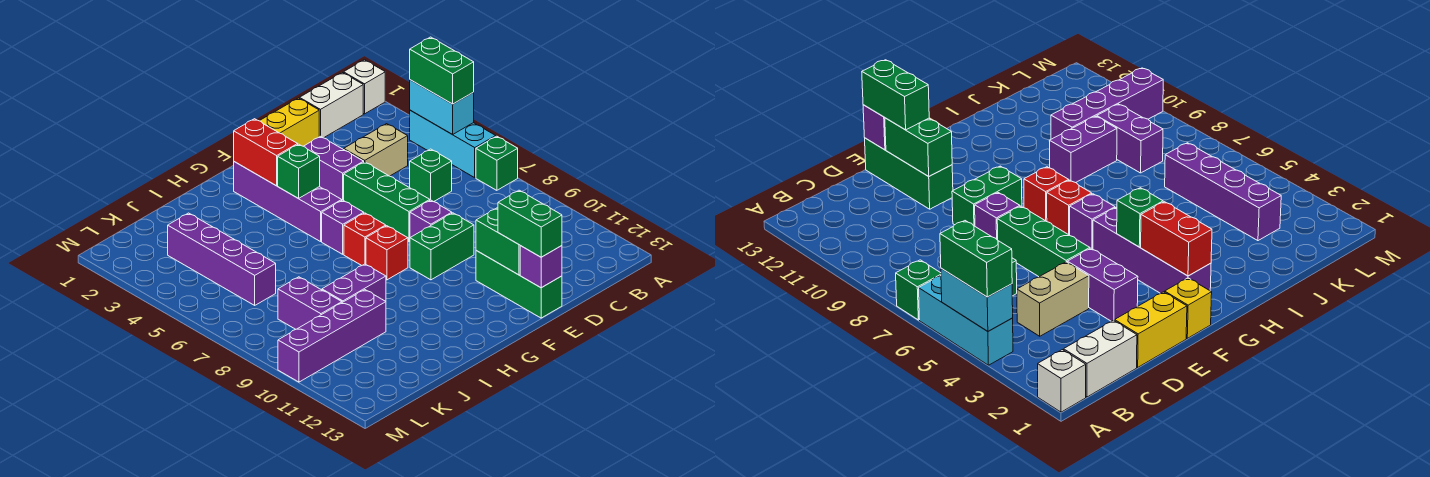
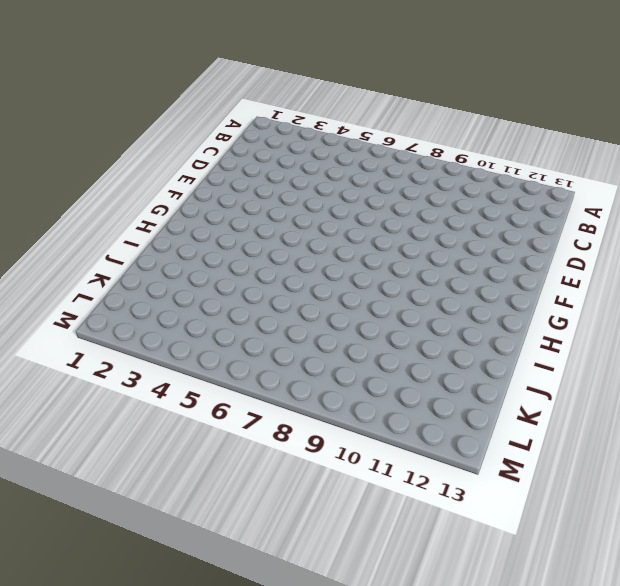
none -> white brick A1 level 1
none -> cyan brick A4:A6 level 1
none -> green brick A7 level 1

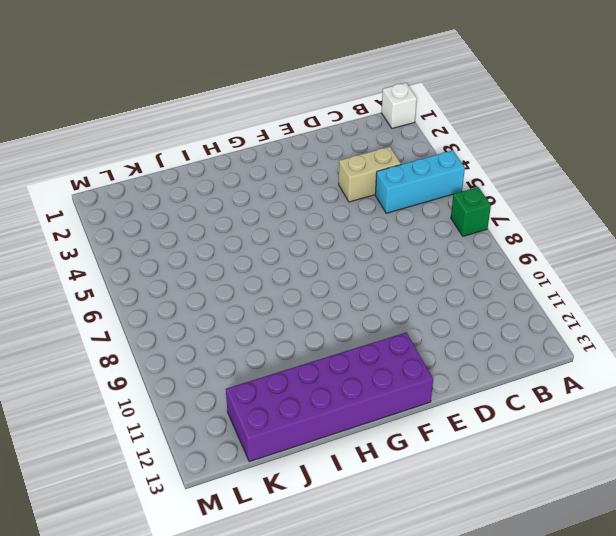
cyan brick A5:C5 level 1 -> cyan brick A4:A6 level 1
purple brick F12:K13 level 1 -> none
none -> white brick B1:C1 level 1
none -> green brick C6 level 1
none -> yellow brick D1:E1 level 1

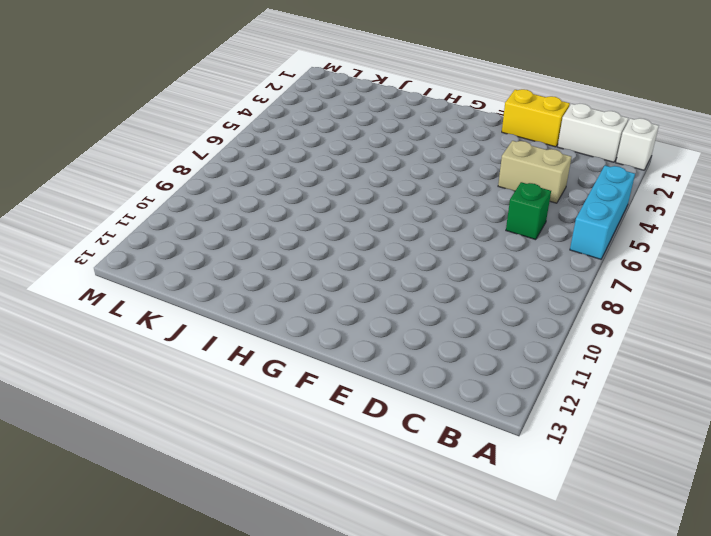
none -> green brick A7 level 1
none -> purple brick E3:E4 level 1
none -> green brick E5:E7 level 1

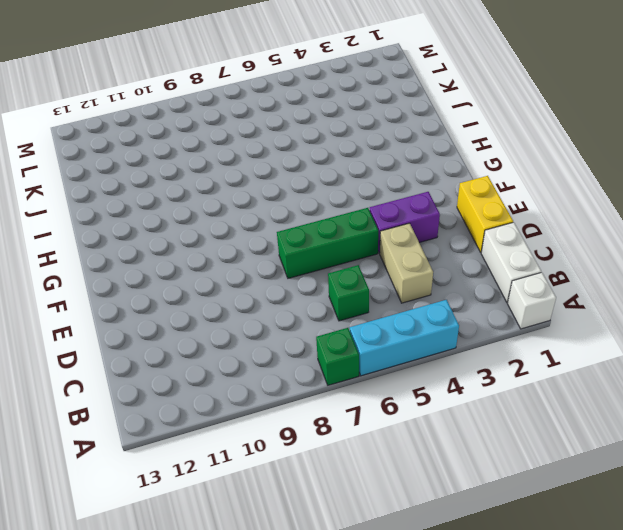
none -> purple brick E8 level 1
none -> green brick E9:F9 level 1
none -> green brick E11:E13 level 1

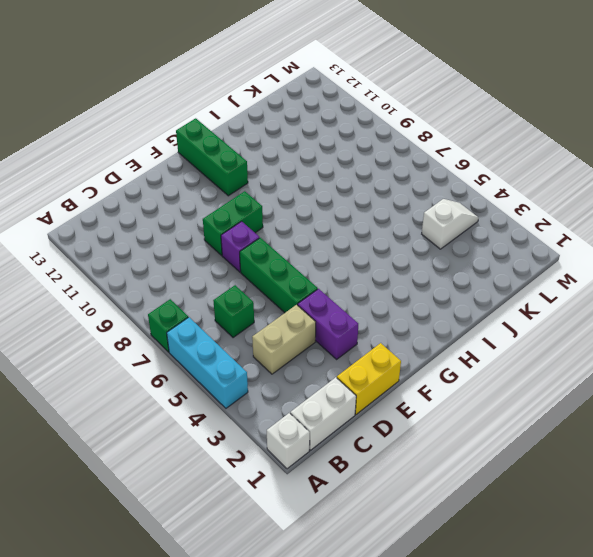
green brick G11:G13 level 1 -> green brick E11:E13 level 1
white slope K4:L4 level 1 top K -> purple brick K3:K6 level 1
none -> yellow brick F1 level 1
none -> purple brick G2:G5 level 1
none -> purple brick G6 level 1

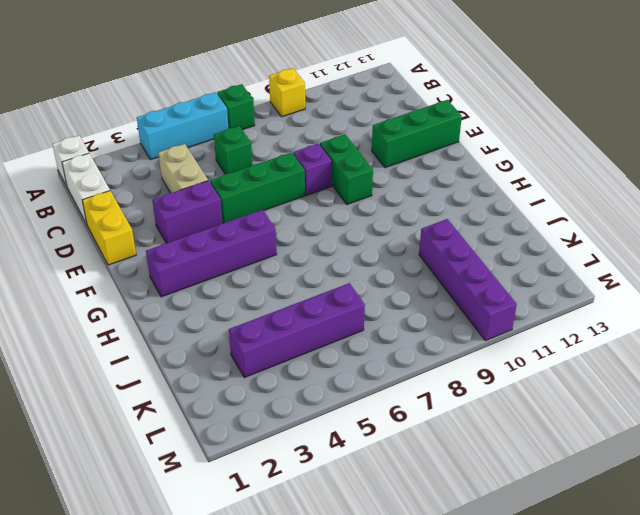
yellow brick A9 level 1 -> yellow brick F1 level 1
none -> purple brick G6 level 1
none -> red brick G7 level 1
none -> red brick G8 level 1

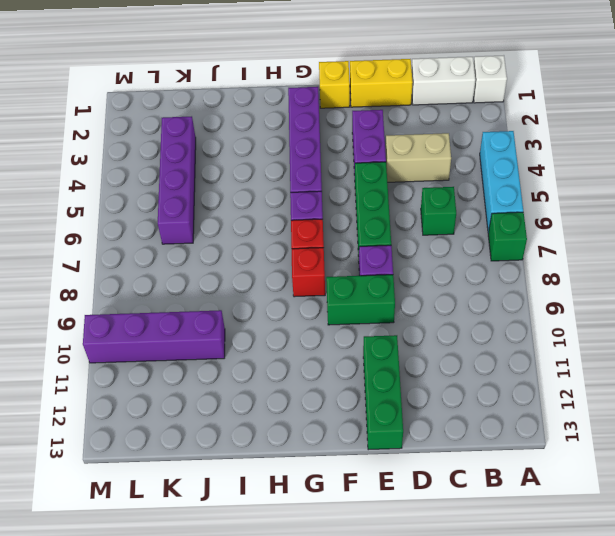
none -> purple brick I9:J9 level 1
none -> purple brick K8:K9 level 1
none -> cyan brick A4:A5 level 2

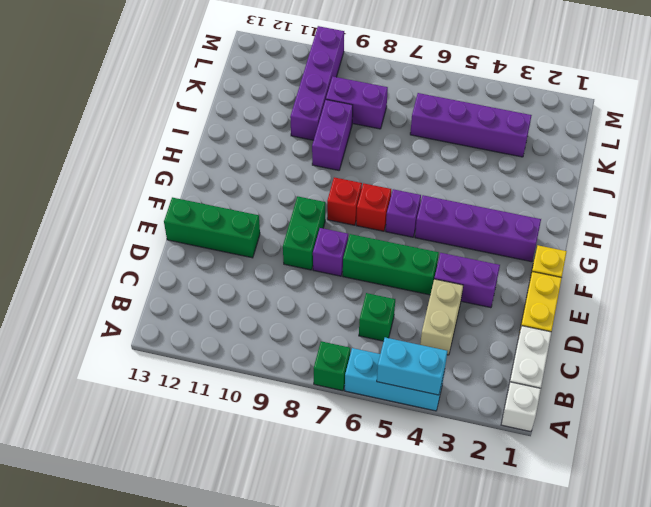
none -> green brick E11:E12 level 2
none -> purple brick E13 level 2
none -> red brick G2:G3 level 2

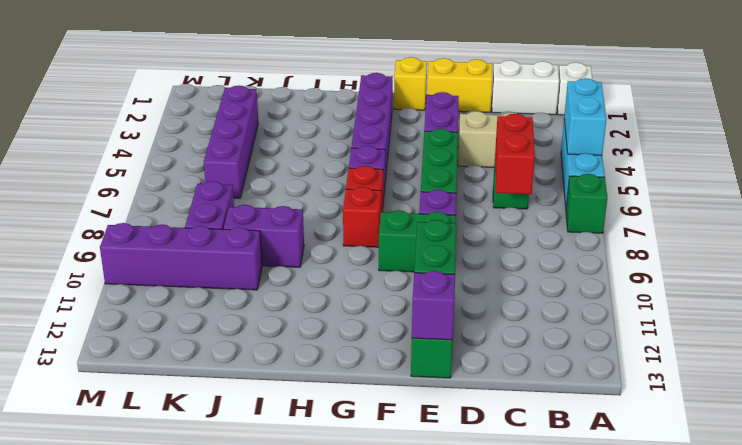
red brick C6:C7 level 2 -> red brick G2:G3 level 2
none -> green brick G4 level 2
none -> green brick A4:A5 level 3
none -> green brick E12:E13 level 3

